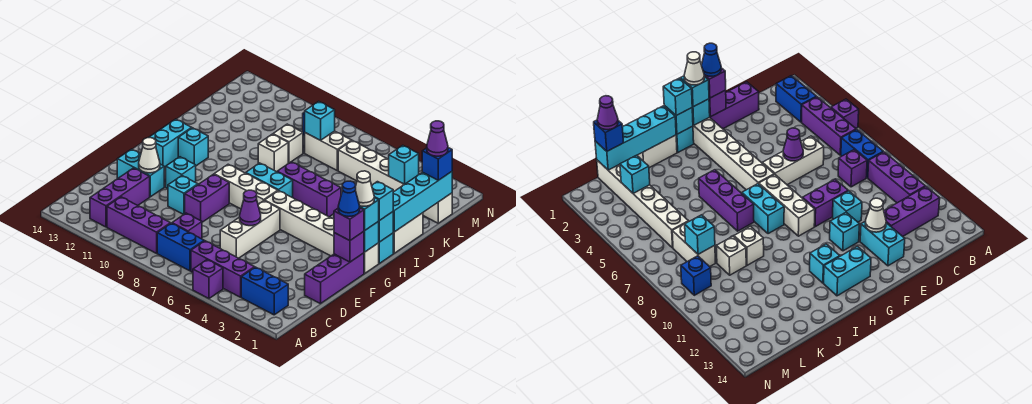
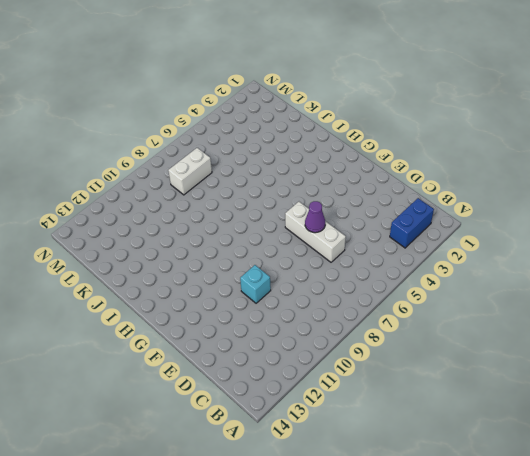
none -> purple brick A5 level 1
none -> purple brick B4:B6 level 1
none -> blue brick B7:B8 level 1
none -> purple brick B9:B11 level 1

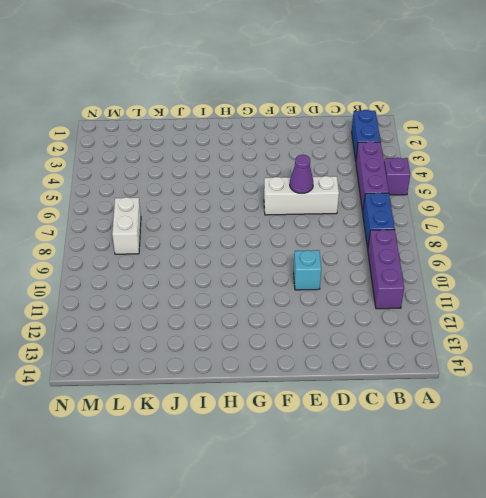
none -> purple brick B12:D12 level 1
none -> purple brick C8 level 1
none -> purple brick D1:F1 level 1
none -> purple brick E9:F9 level 1

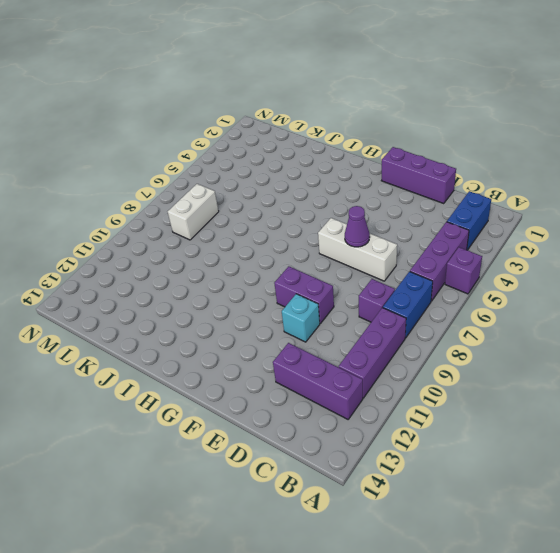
none -> cyan brick E12:E13 level 1
none -> cyan brick F11 level 1
none -> white brick G1:G6 level 1
none -> white brick G7:G9 level 1

